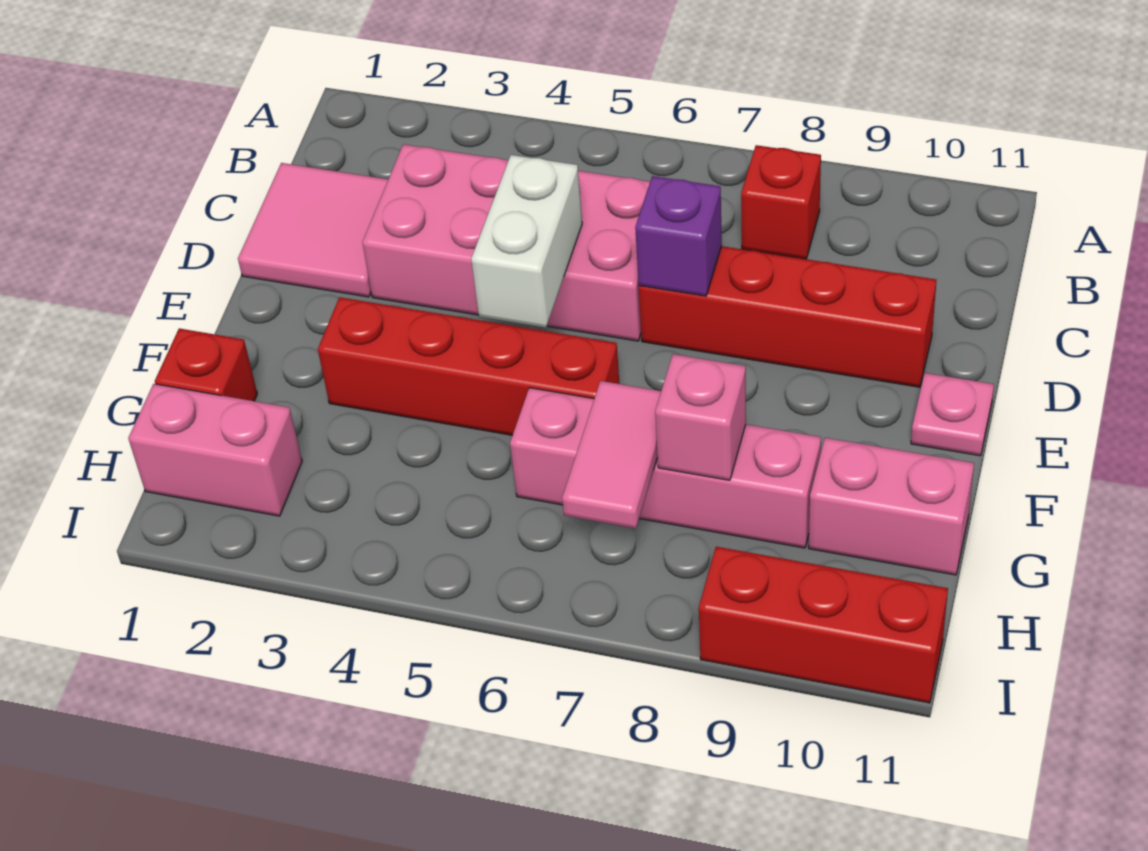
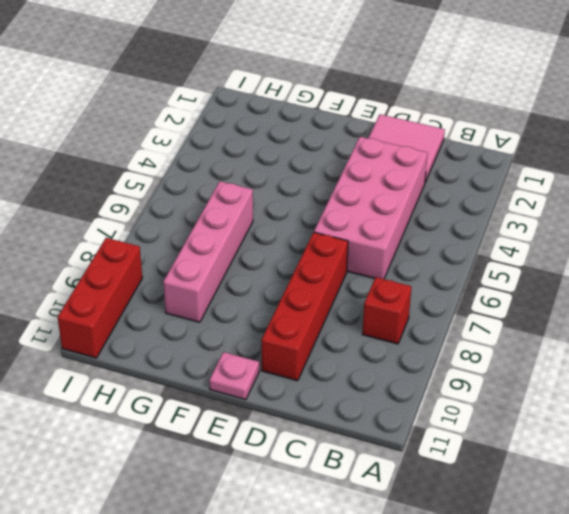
none -> red brick F3:F6 level 1
none -> red brick G1 level 1
none -> pink brick G10:G11 level 1

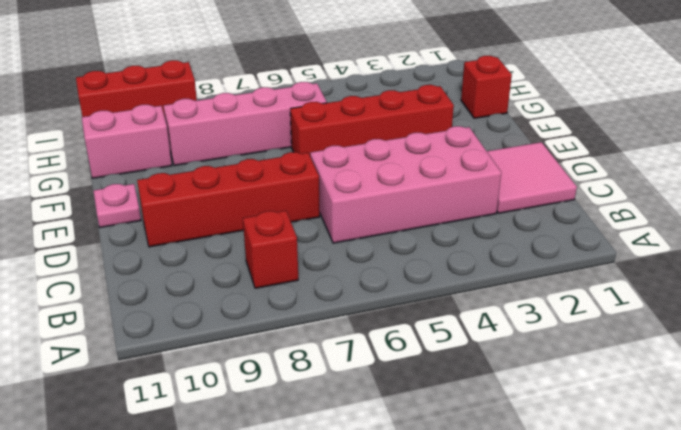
none -> pink brick H1:H2 level 1
none -> white brick D5:E5 level 2
none -> purple brick D7 level 2

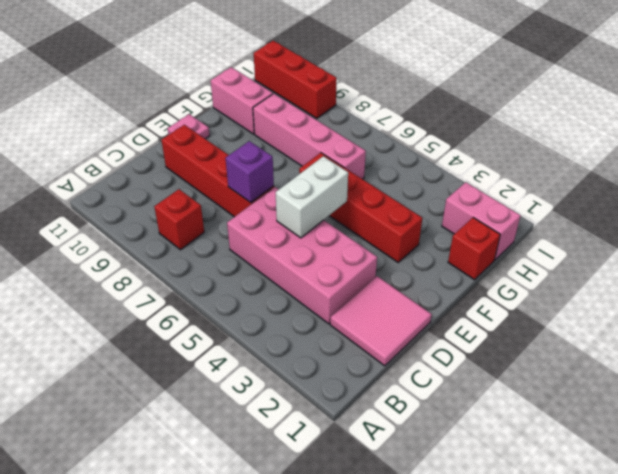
none -> pink tile G7:H7 level 2
none -> pink brick G8 level 2

